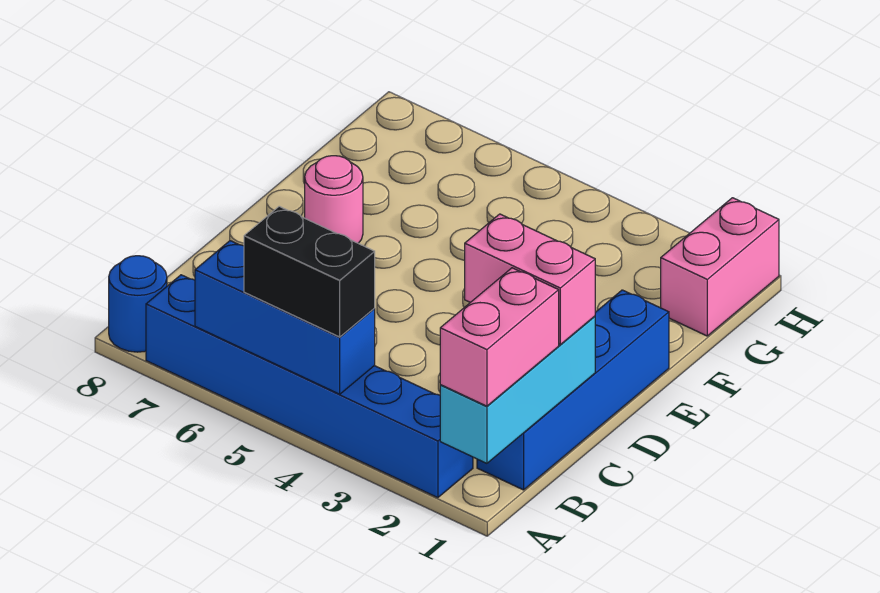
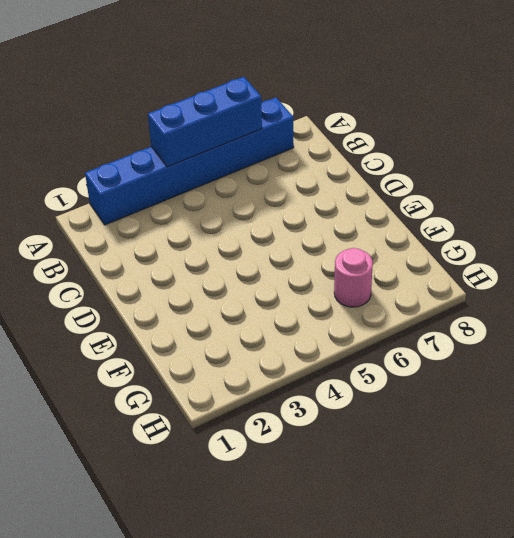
pink round brick G6 level 1 -> pink round brick E7 level 1
none -> blue round brick A8 level 1
none -> blue brick B1:E1 level 1

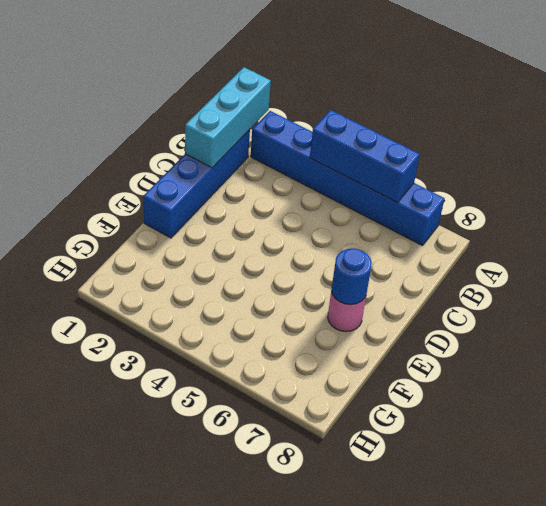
blue round brick E7 level 2 -> blue round brick A8 level 1
none -> pink brick G1:H1 level 1
none -> pink brick A1:B1 level 3

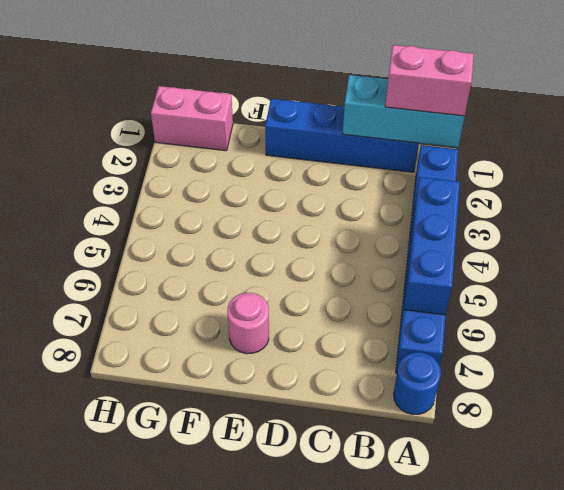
none -> black brick A4:A5 level 3
none -> pink brick C1:C2 level 3

